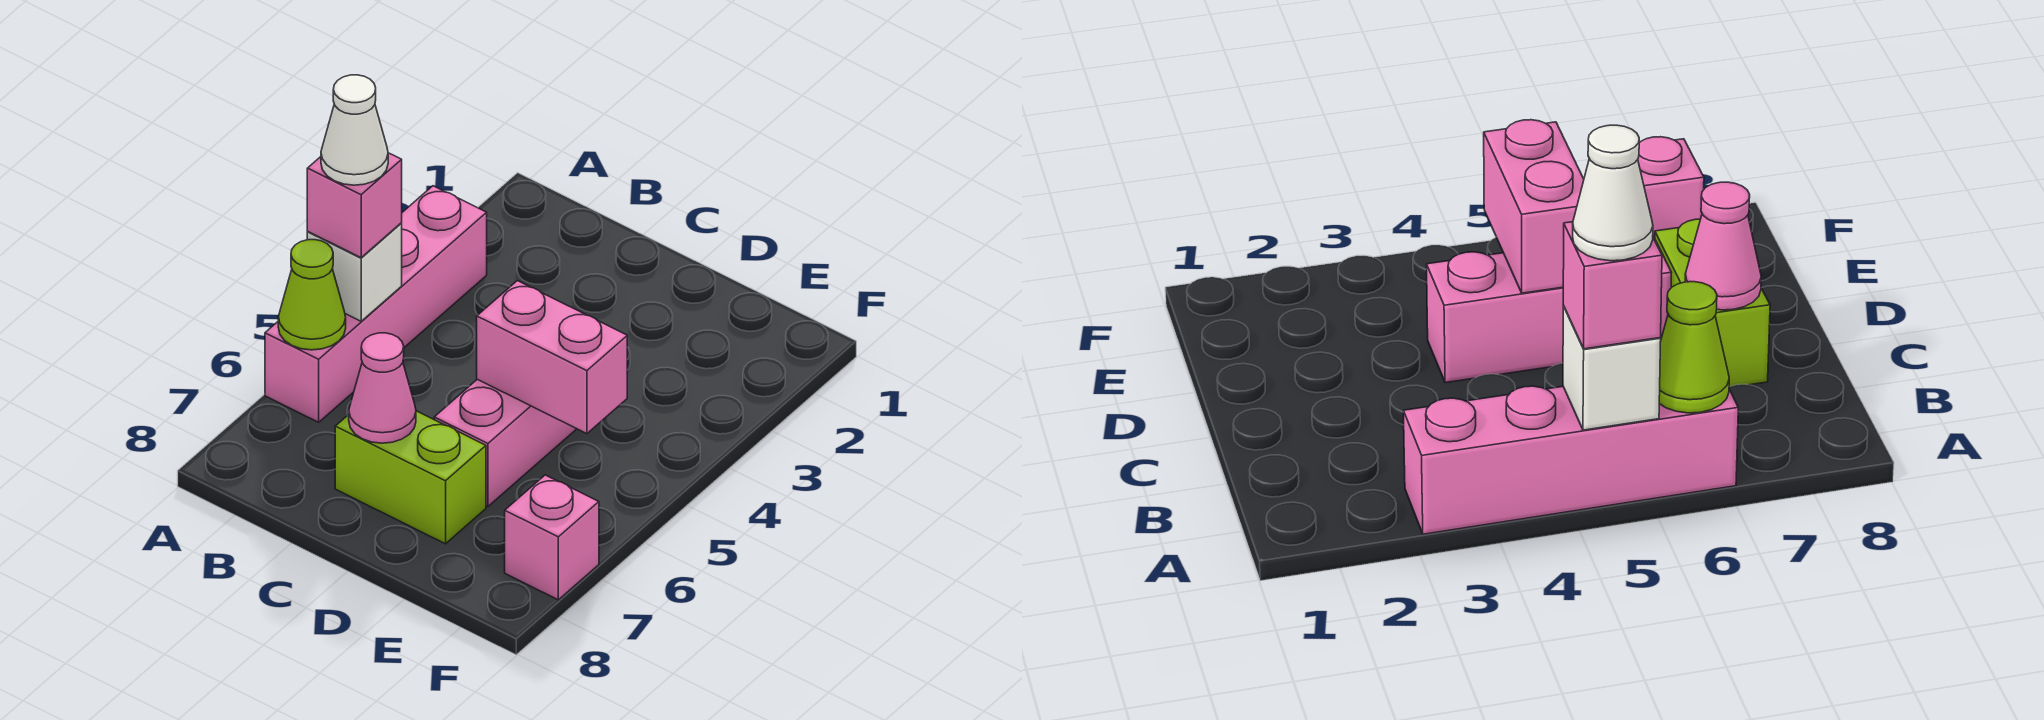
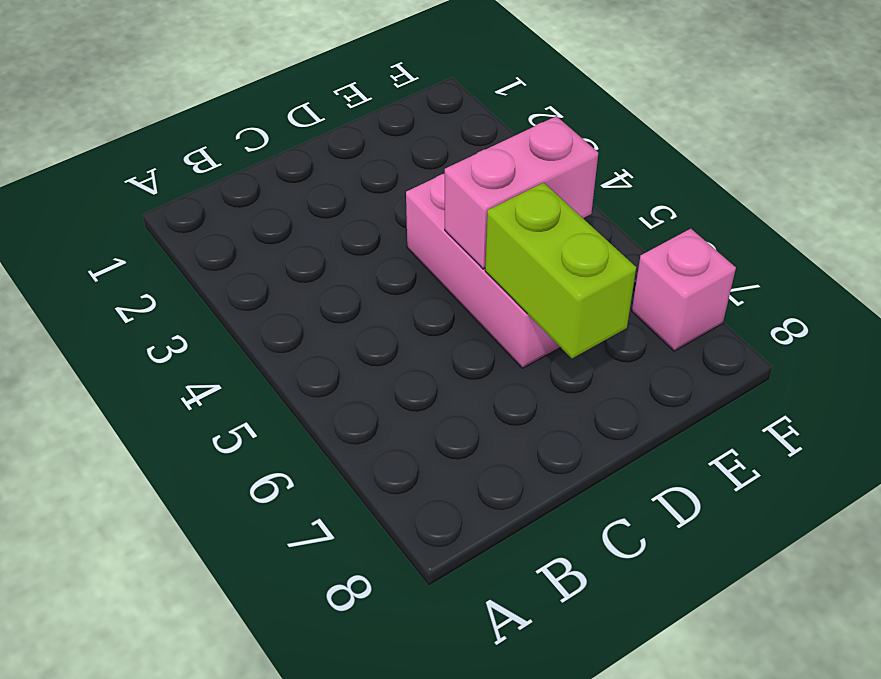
lime brick D6:D7 level 2 -> lime brick C7:D7 level 1
none -> pink brick A3:A6 level 1
none -> white brick A5 level 2

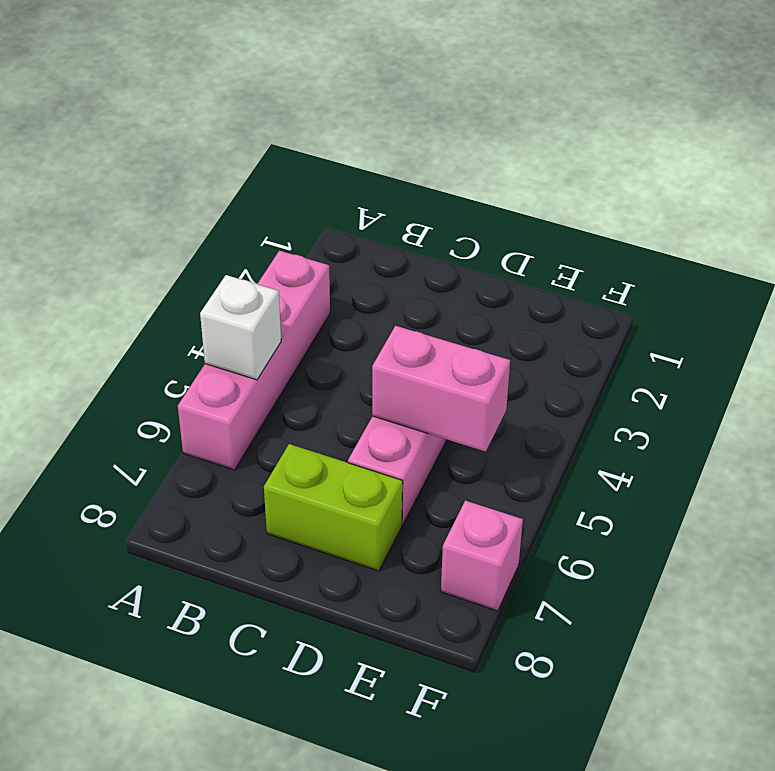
none -> lime cone A6 level 2
none -> pink cone C7 level 2

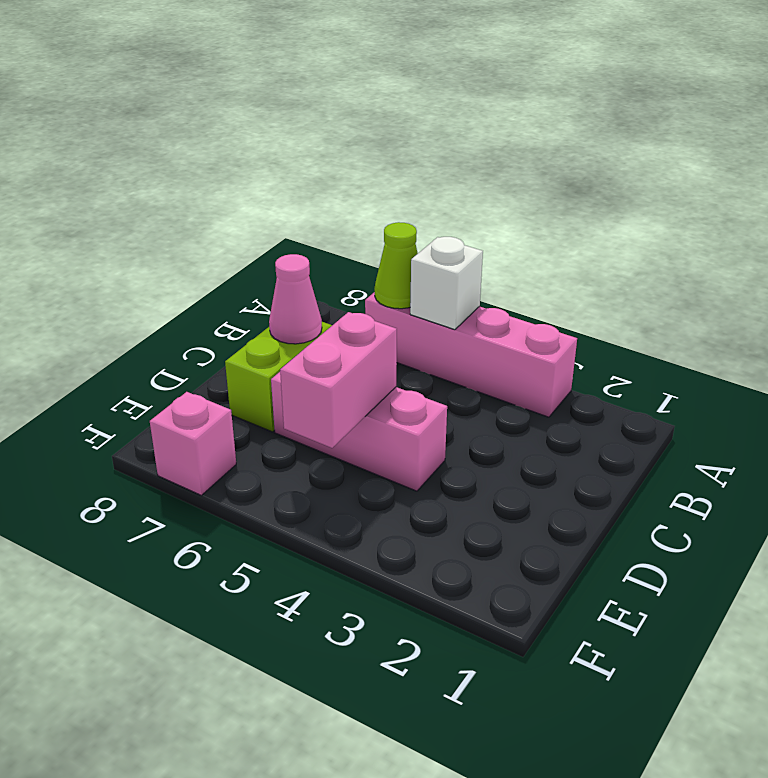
none -> pink brick A5 level 3
none -> white cone A5 level 4

